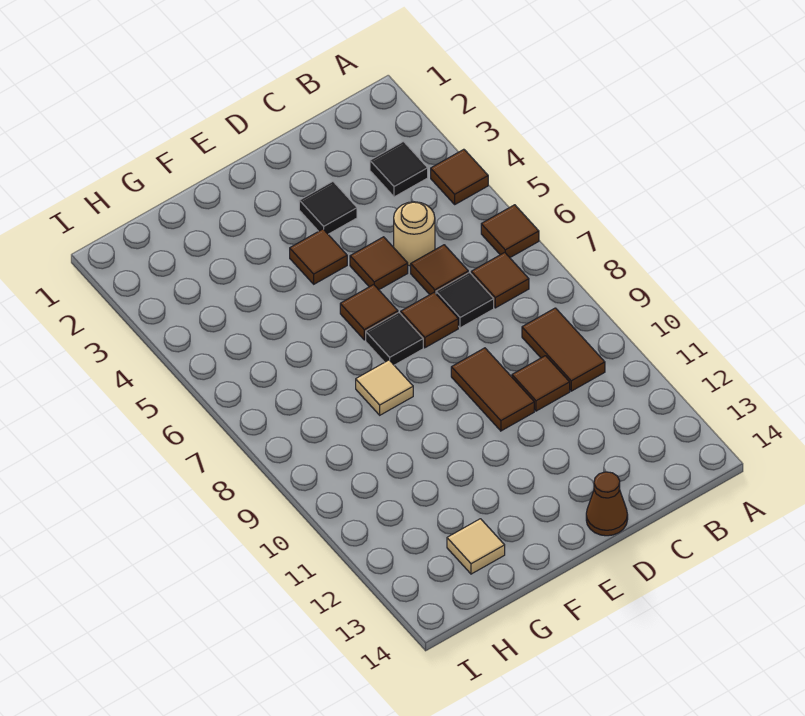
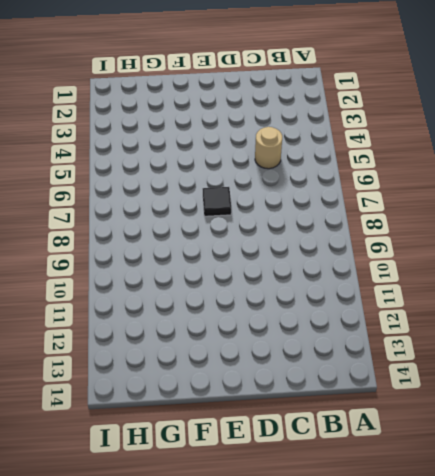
none -> brown tile A4 level 1
none -> brown tile A6 level 1
none -> black tile B3 level 1

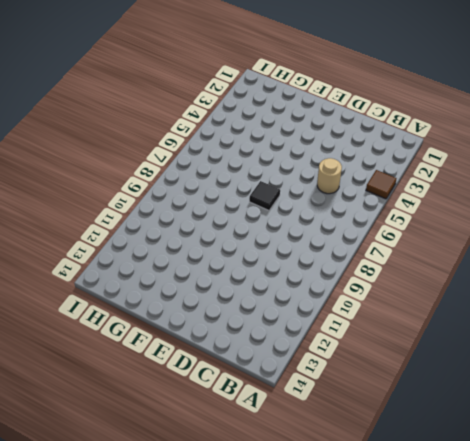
none -> brown tile A6 level 1
none -> black tile B3 level 1
none -> brown tile B7 level 1

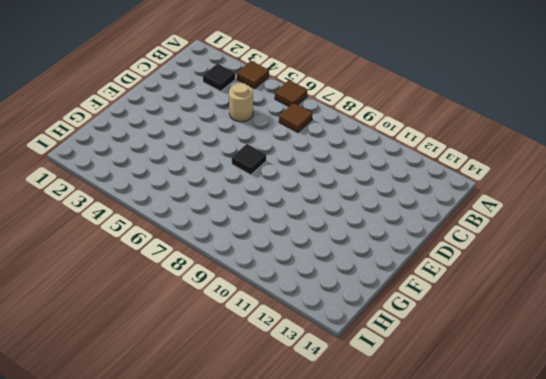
none -> brown tile B9:B10 level 1
none -> brown tile C6 level 1
none -> black tile C7 level 1

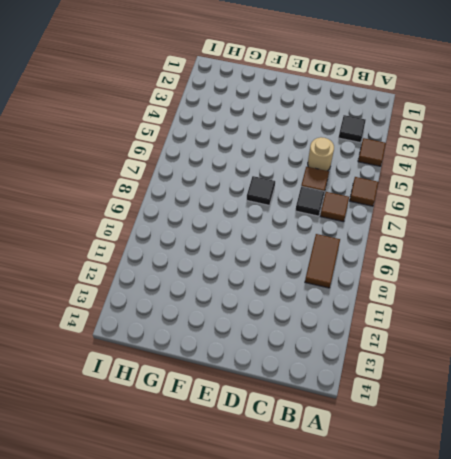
none -> brown tile C10 level 1
none -> black tile D3 level 1
none -> brown tile D5 level 1

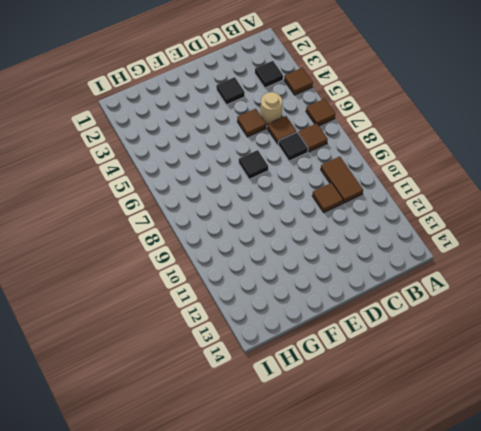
none -> brown tile D7 level 1
none -> brown tile D9:D10 level 1
none -> brown cone D14 level 1

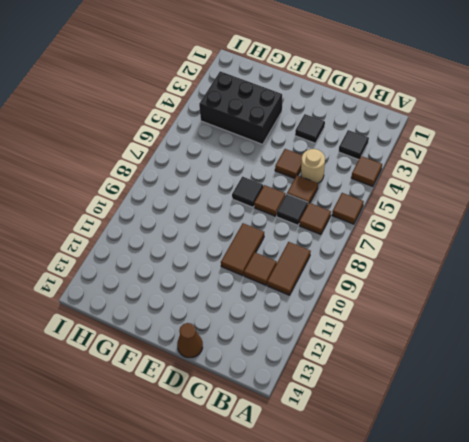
black brick F3:H4 level 1 -> none
none -> brown tile E4 level 1
none -> brown tile E6 level 1
none -> tan tile F8 level 1

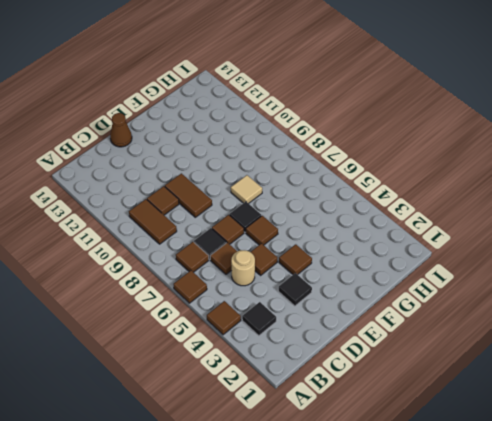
none -> tan tile G13 level 1

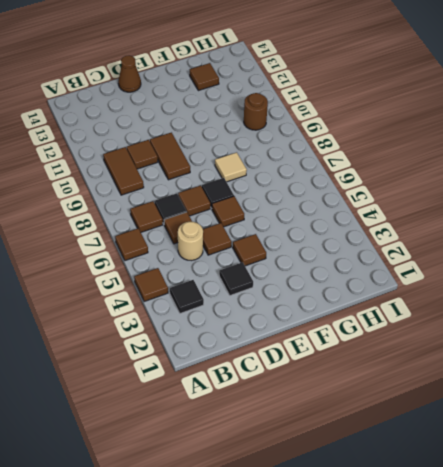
brown tile G13 level 1 -> tan tile G13 level 1
brown round brick H10 level 1 -> none

